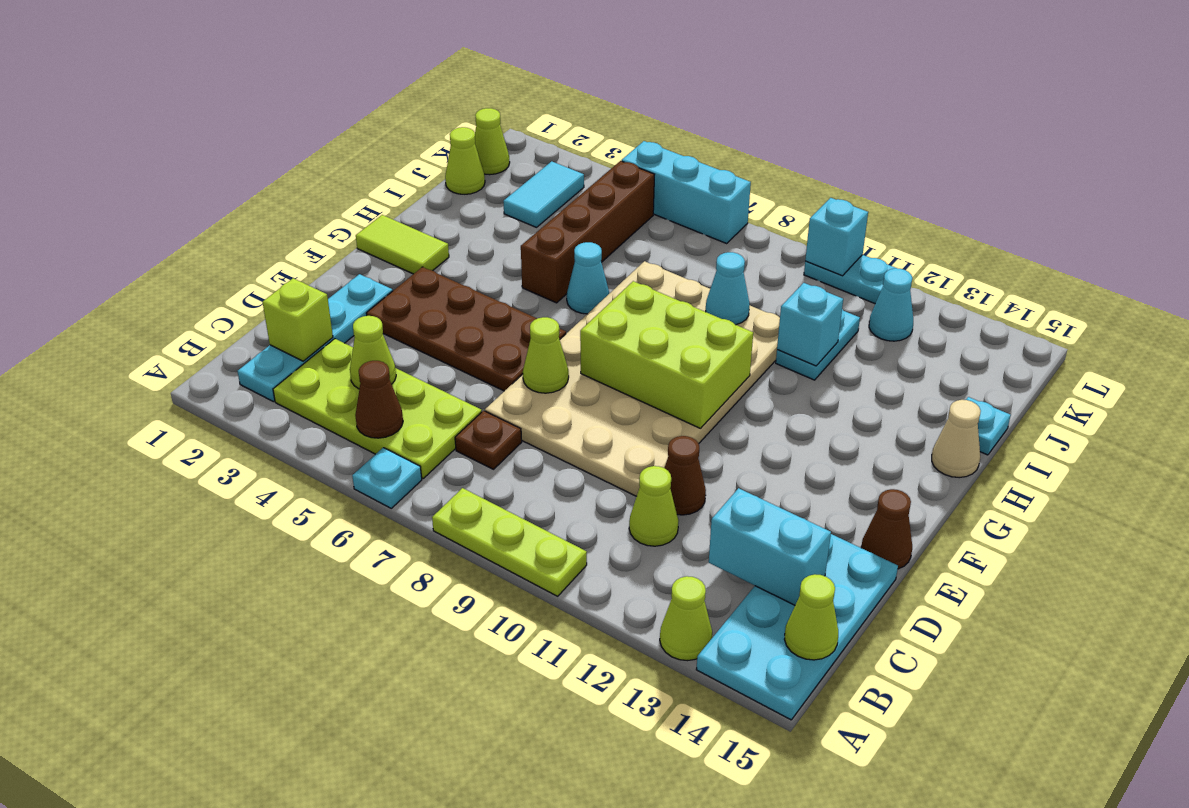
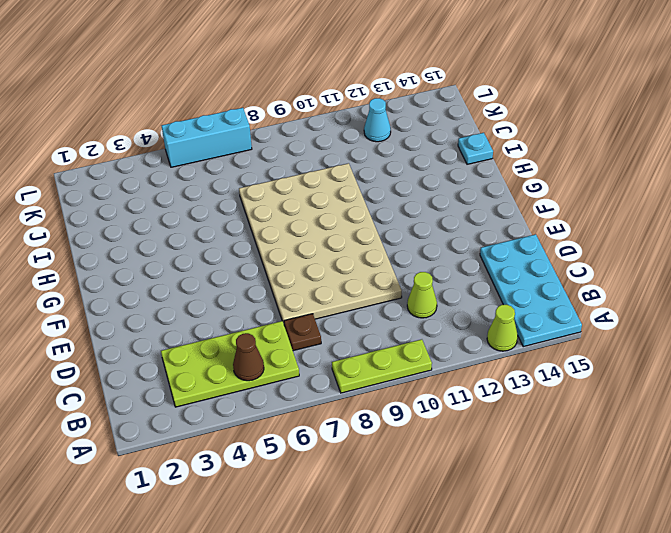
none -> cyan plate A6 level 1
none -> cyan plate B2:E2 level 1
none -> brown cone D11 level 1
none -> brown plate E3:F6 level 1

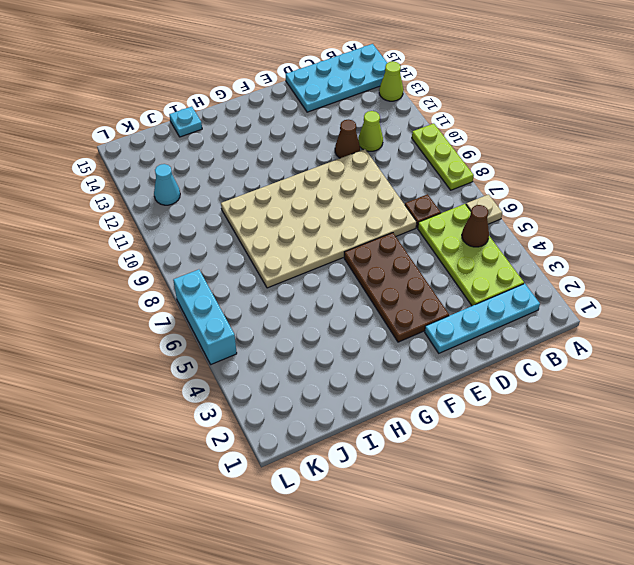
tan plate A6 level 1 -> cyan plate A6 level 1
none -> brown cone E15 level 1
none -> lime tile G1:G2 level 1
none -> brown brick H5:K5 level 1
none -> cyan cone H6 level 1

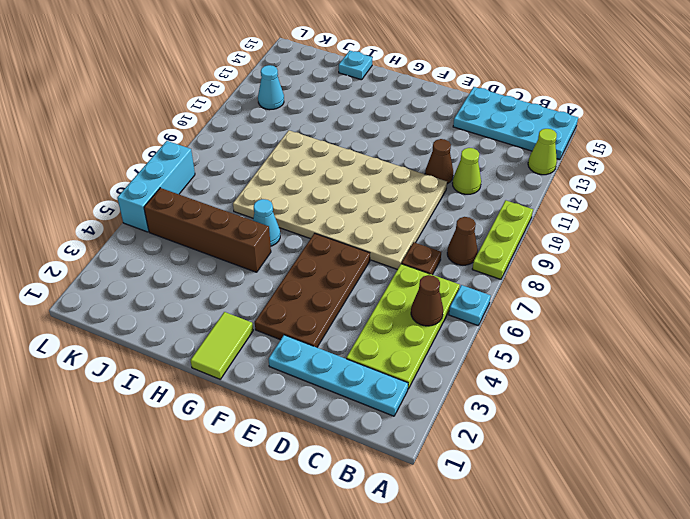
brown cone B8 level 1 -> brown cone E15 level 1
none -> tan cone H15 level 1
none -> cyan plate I11:J11 level 1
none -> lime cone J1 level 1
none -> cyan tile J3:K3 level 1

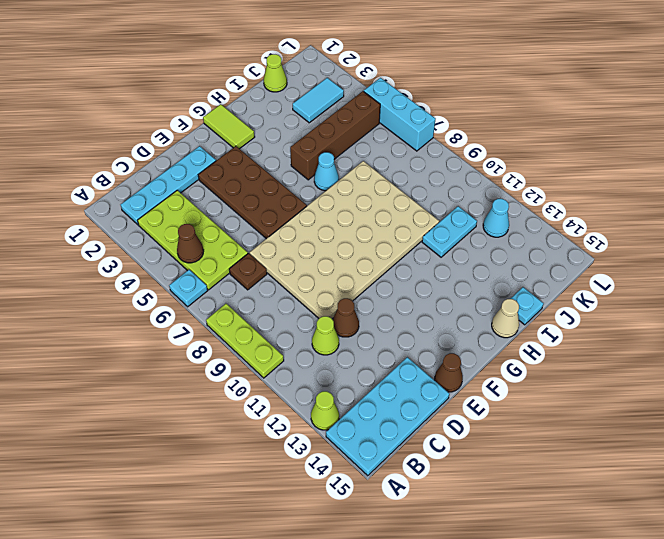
none -> lime cone K1 level 1
none -> cyan plate L10:L11 level 1
none -> lime cone B15 level 2
none -> lime brick C2 level 2

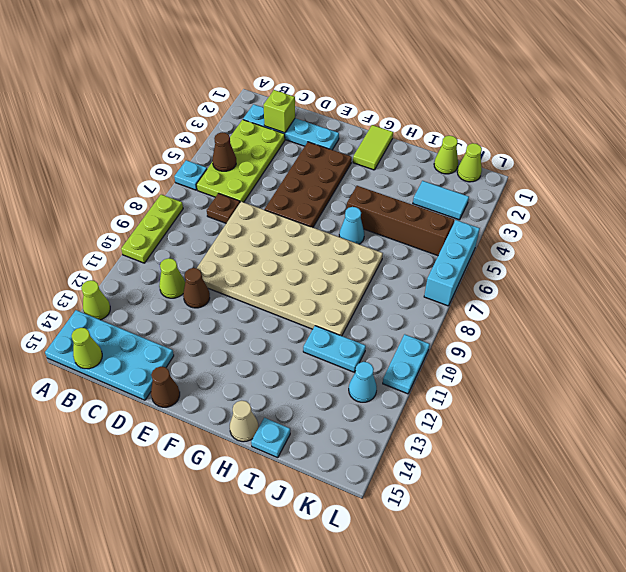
none -> lime cone C4 level 2
none -> cyan brick C13:C14 level 2
none -> lime cone E7 level 2
none -> lime brick F8:G10 level 2

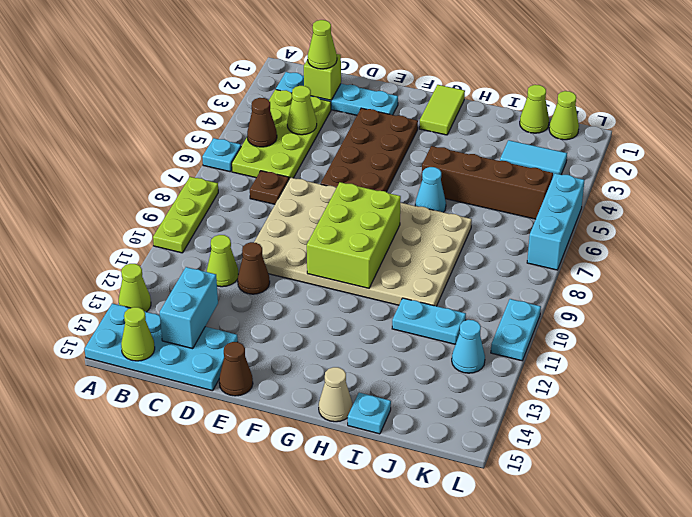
lime cone C2 level 3 -> lime cone E7 level 2
none -> cyan cone I9 level 2
none -> cyan brick I11 level 2
none -> cyan brick L10 level 2

